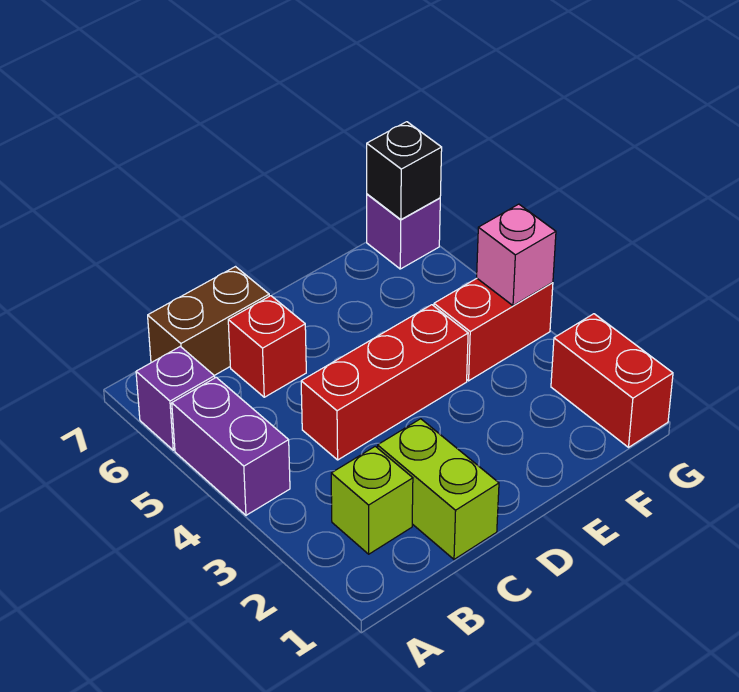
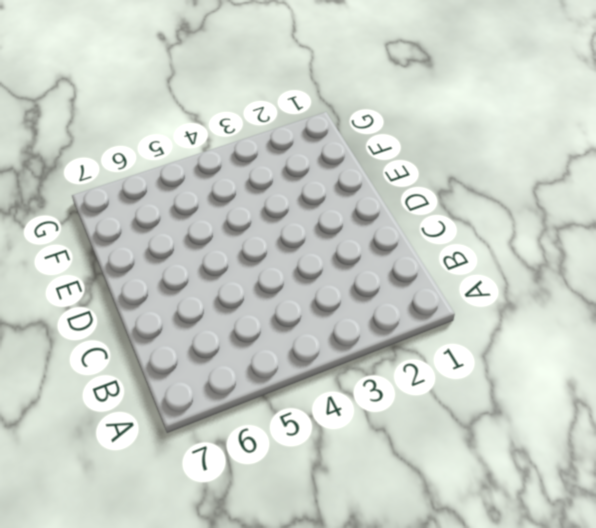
none -> purple brick A4:A5 level 1
none -> purple brick A6 level 1
none -> lime brick B2 level 1

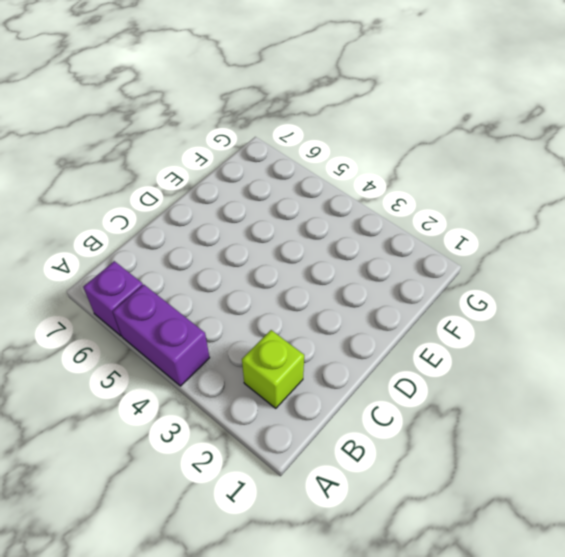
none -> brown brick B7:C7 level 1
none -> lime brick C1:C2 level 1
none -> red brick C4:E4 level 1

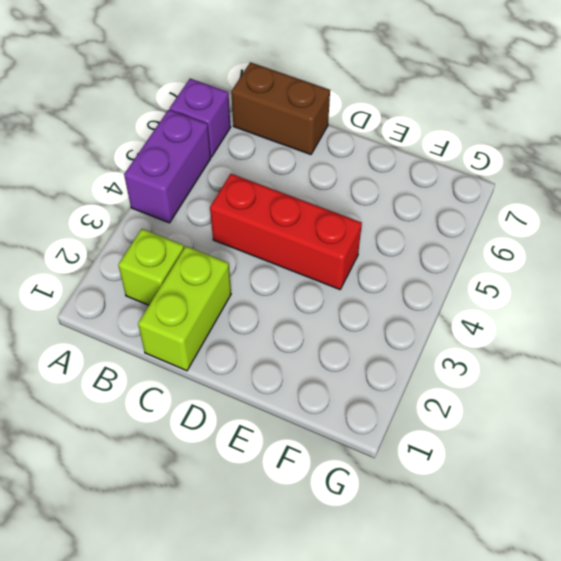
none -> red brick C6 level 1
none -> red brick F4:G4 level 1
none -> red brick G1:G2 level 1

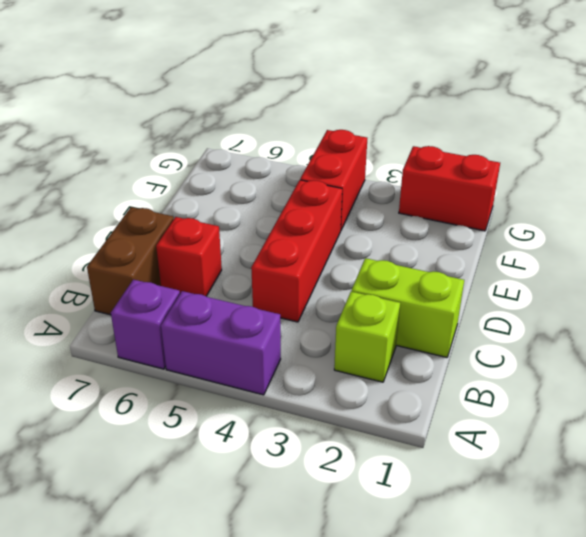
none -> purple brick G7 level 1
none -> pink brick G4 level 2
none -> black brick G7 level 2

